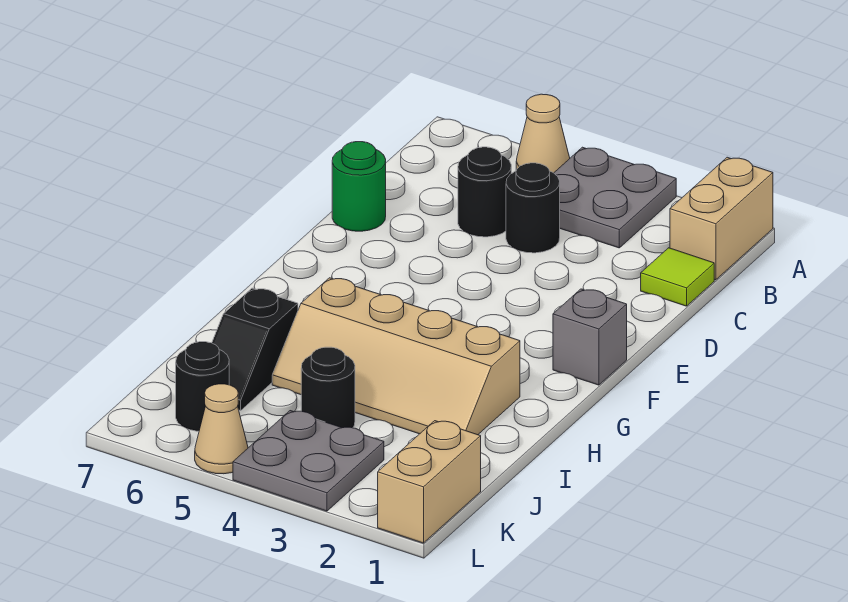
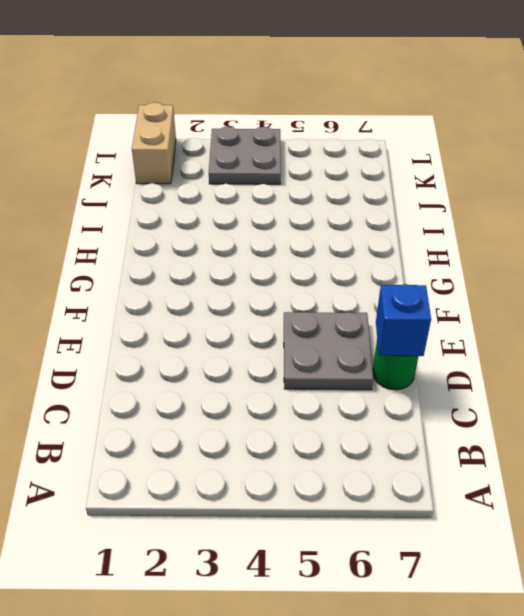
grey plate D5:E6 level 1 -> grey plate A3:B4 level 1
blue brick D7 level 2 -> none
none -> tan brick A1:B1 level 1
none -> tan cone A5 level 1
none -> lime tile C1 level 1

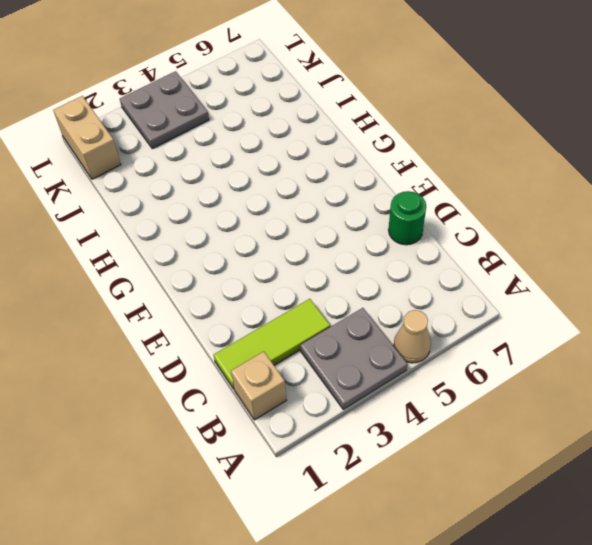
tan brick B1 level 1 -> tan brick A1:B1 level 1
lime tile C1:C3 level 1 -> lime tile C1 level 1
none -> black round brick C4 level 1
none -> black round brick C5 level 1
none -> grey brick F1 level 1

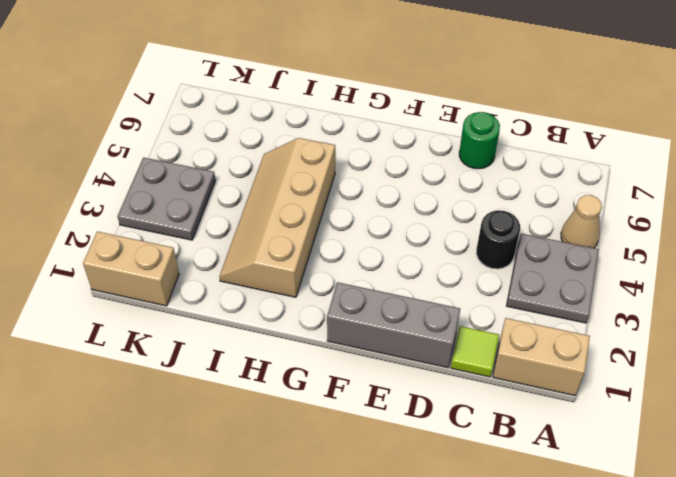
grey brick D1:F1 level 1 -> grey brick F1 level 1
none -> black round brick C5 level 1
none -> black slope I6:J6 level 1 top I
none -> black round brick J4 level 1

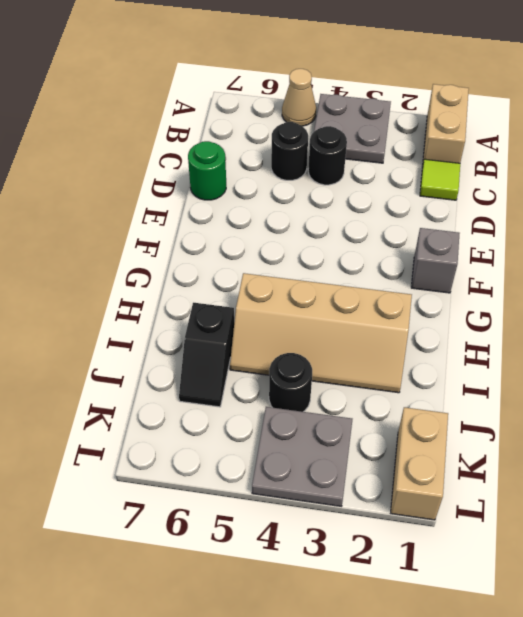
none -> black round brick K6 level 1
none -> tan cone L5 level 1

